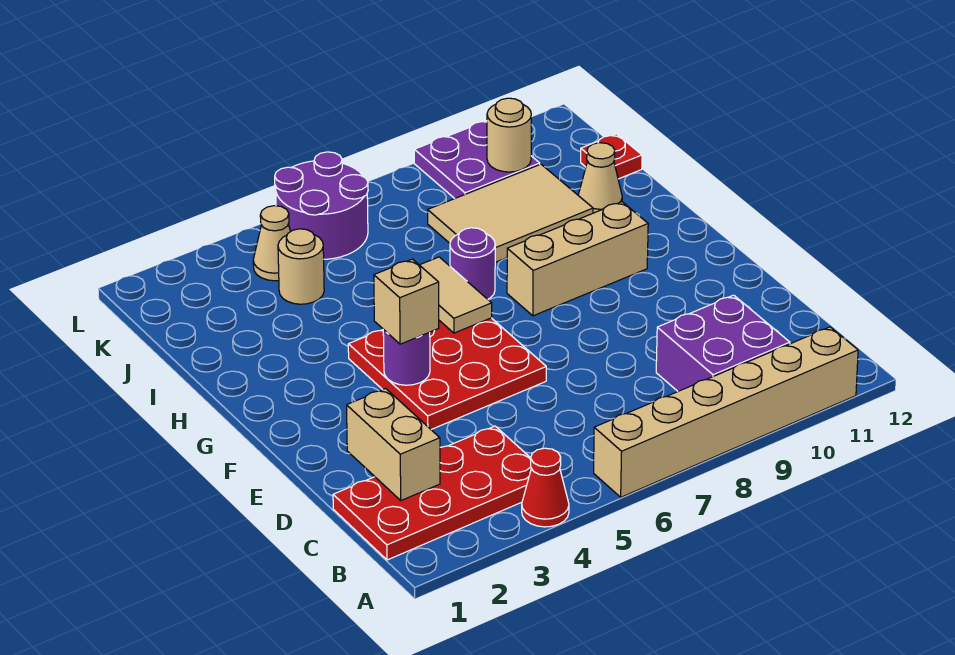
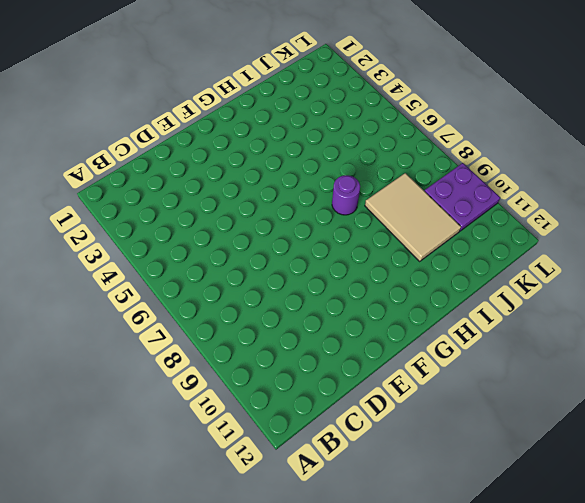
none -> red cone A4 level 1
none -> tan brick A6:A11 level 1
none -> red plate B1:C4 level 1

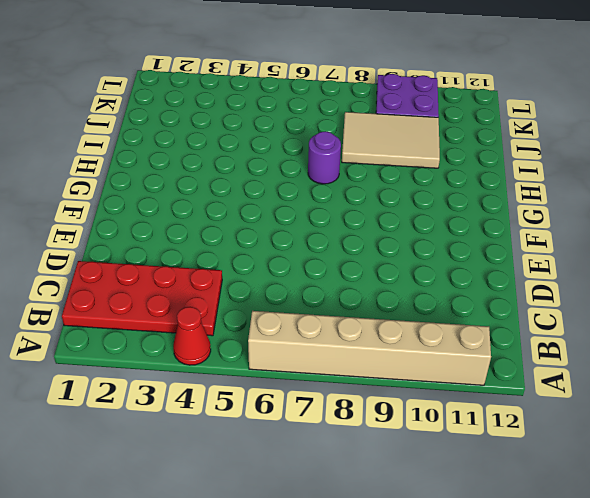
none -> purple brick B9:C10 level 1
none -> red plate E4:G6 level 1
none -> tan brick G8:G10 level 1

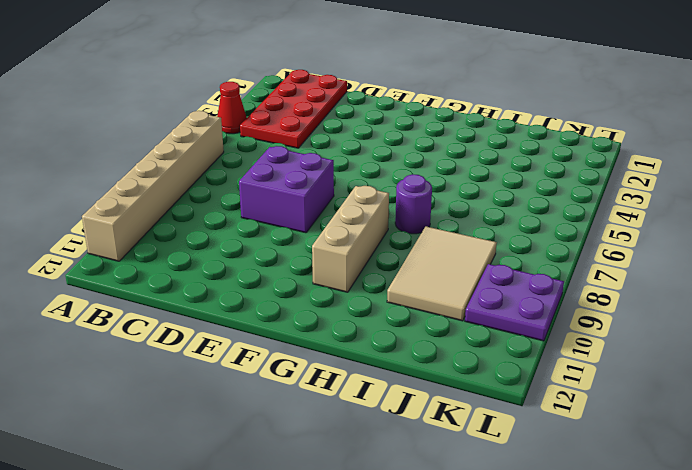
purple brick D7:E8 level 1 -> purple brick B9:C10 level 1
none -> red plate E4:G6 level 1
none -> tan cone I11 level 1
none -> tan round brick J4 level 1

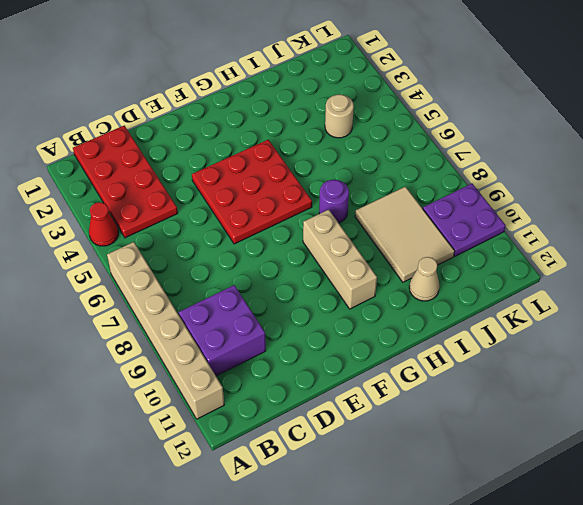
none -> red plate J12 level 1
none -> tan cone K4 level 1
none -> purple round brick K5:L6 level 1

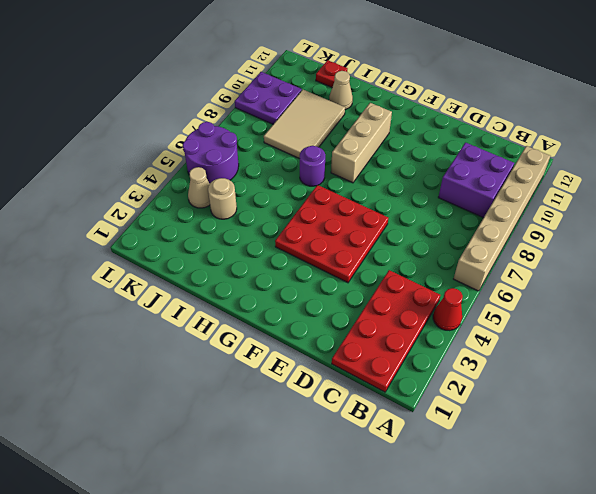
none -> tan brick C2:D2 level 2
none -> purple round brick F4 level 2
none -> tan tile G6:H6 level 2

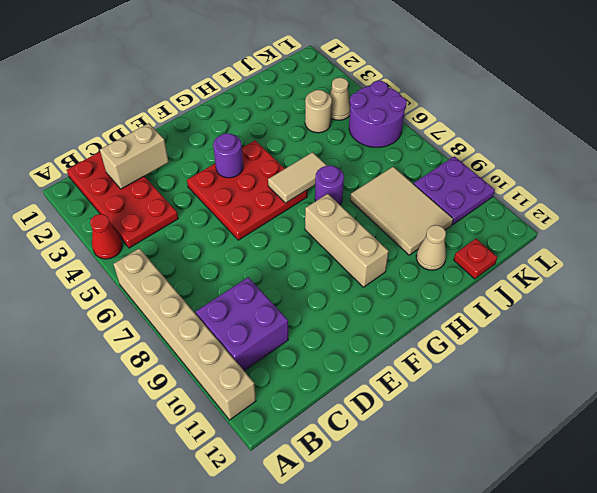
none -> tan round brick K10 level 2
none -> tan brick F4 level 3

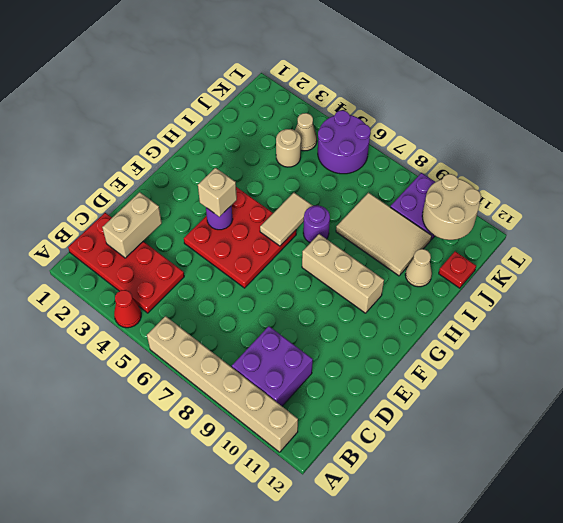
tan round brick K10:L11 level 2 -> tan round brick K10 level 2

